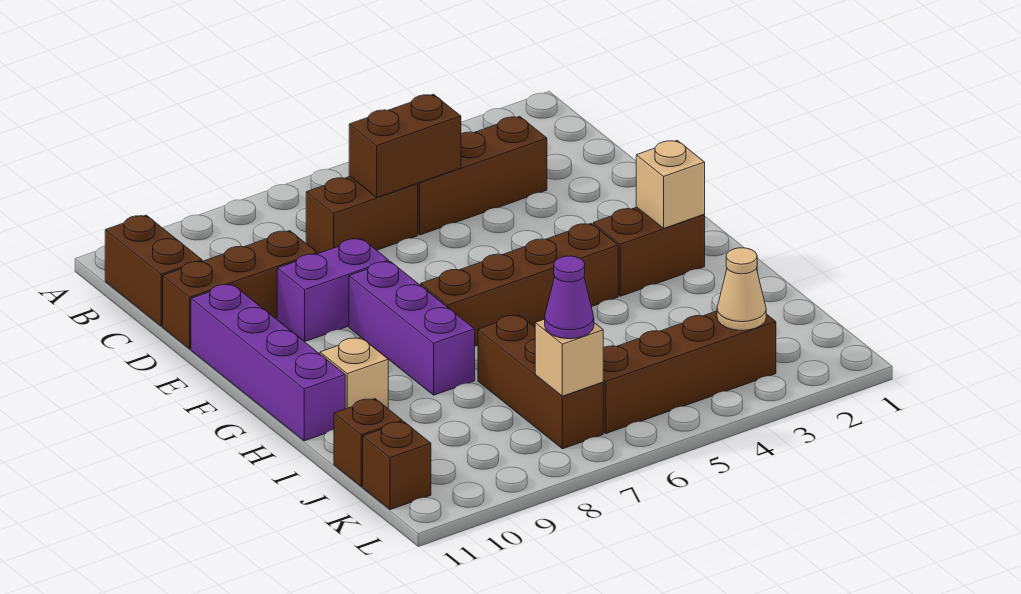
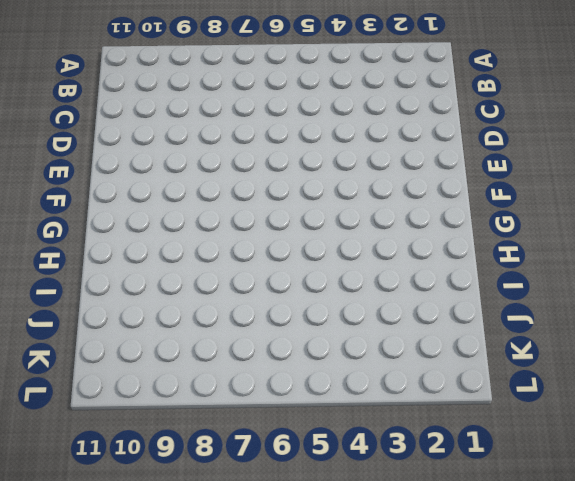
none -> brown brick B11:C11 level 1
none -> brown brick C3:C5 level 1
none -> brown brick C6:C7 level 1

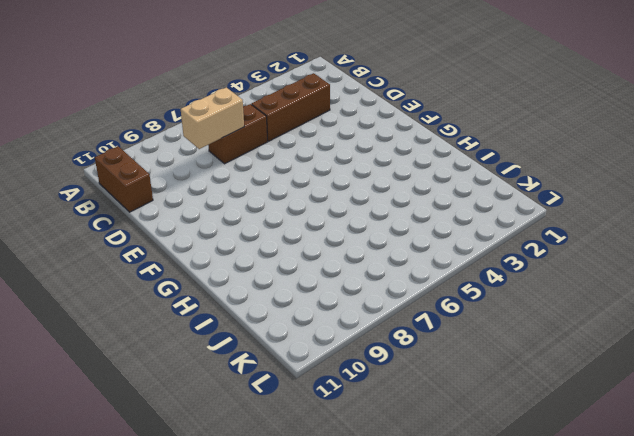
tan brick C7:C8 level 2 -> none
none -> brown brick D9:D11 level 1
none -> purple brick E8:E9 level 1
none -> purple brick E11:H11 level 1

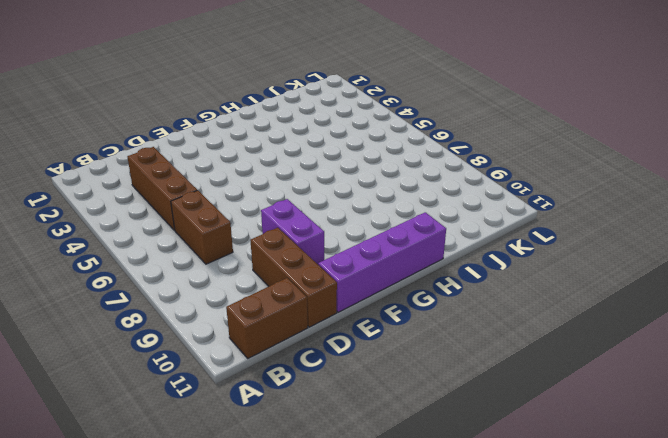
none -> purple brick F8:H8 level 1
none -> brown brick G2:G3 level 1
none -> brown brick G4:G7 level 1

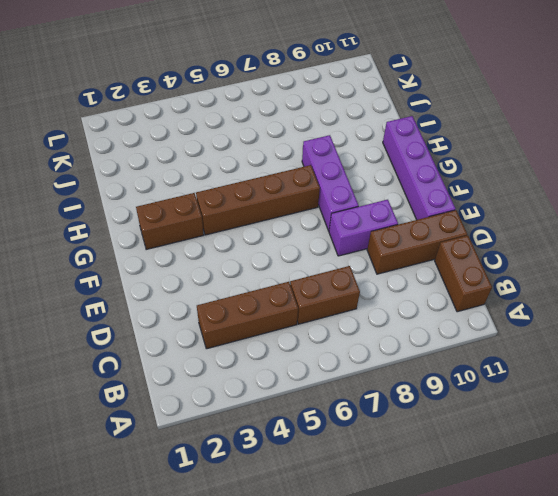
none -> tan brick H10 level 1
none -> brown brick I7:K7 level 1
none -> brown brick J11 level 1

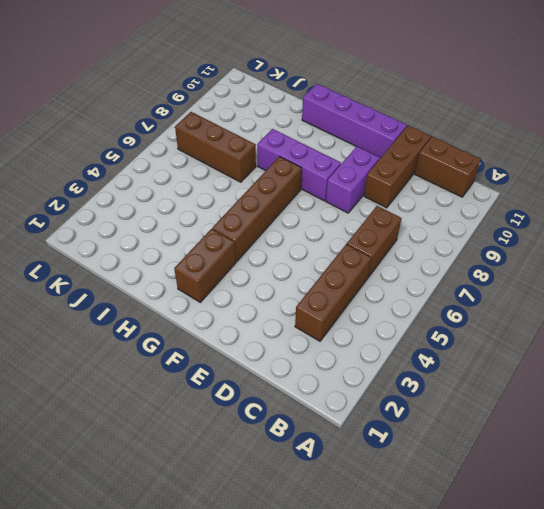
none -> tan brick H10 level 1
none -> brown brick J11 level 1
none -> brown brick K3:K6 level 1

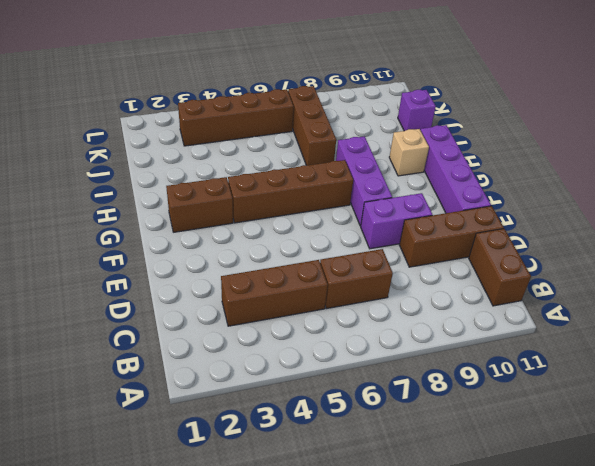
purple brick J11 level 1 -> brown brick J11 level 1
none -> brown brick K11 level 1
none -> brown brick C5:C6 level 2
none -> tan brick G2 level 2

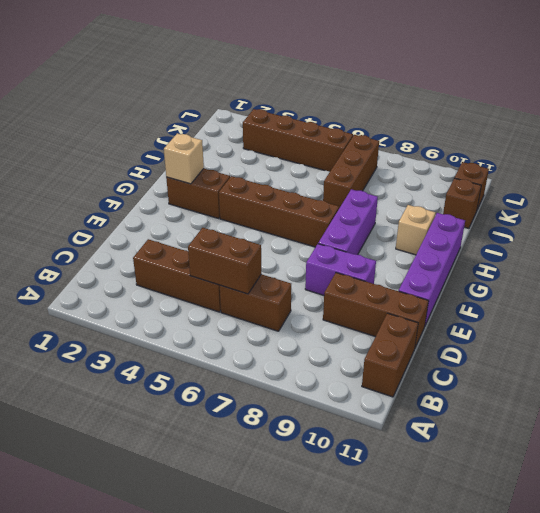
none -> tan cone K3 level 2
none -> tan brick K7 level 2
none -> purple cone K7 level 3

